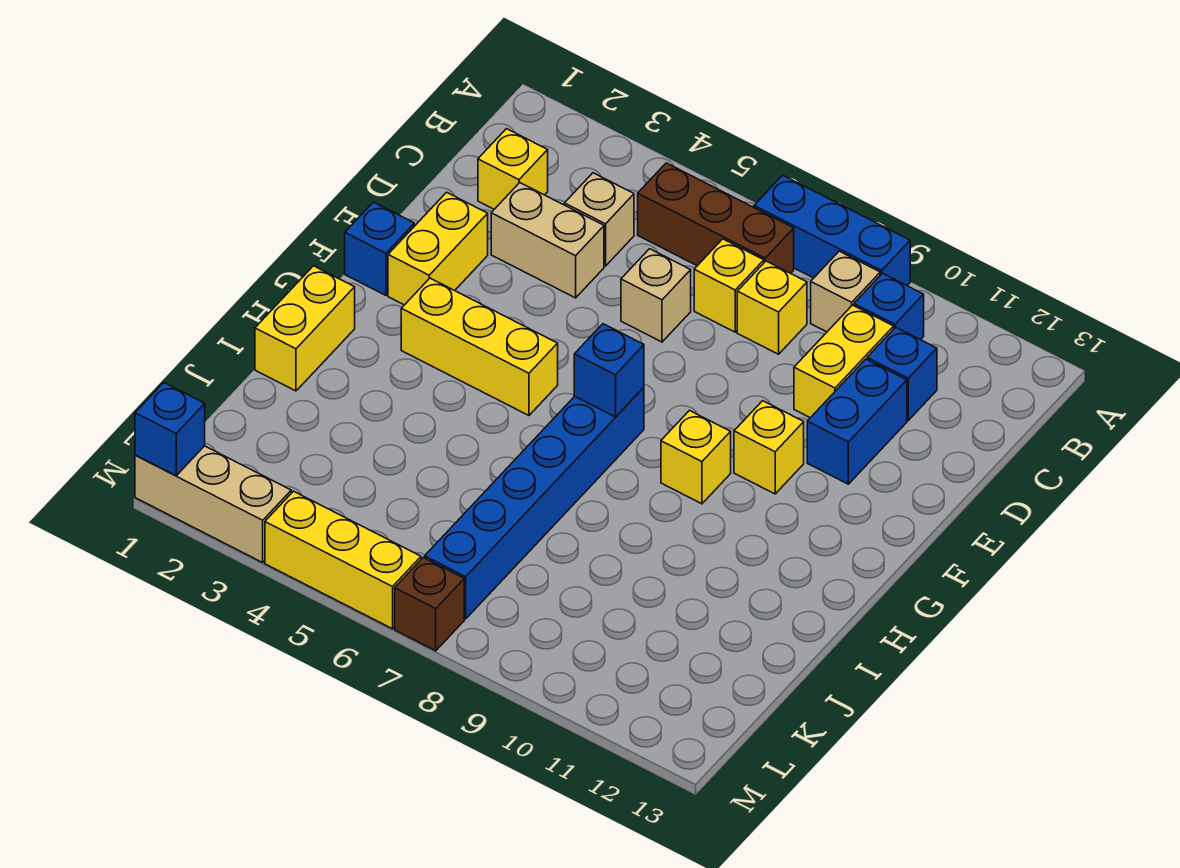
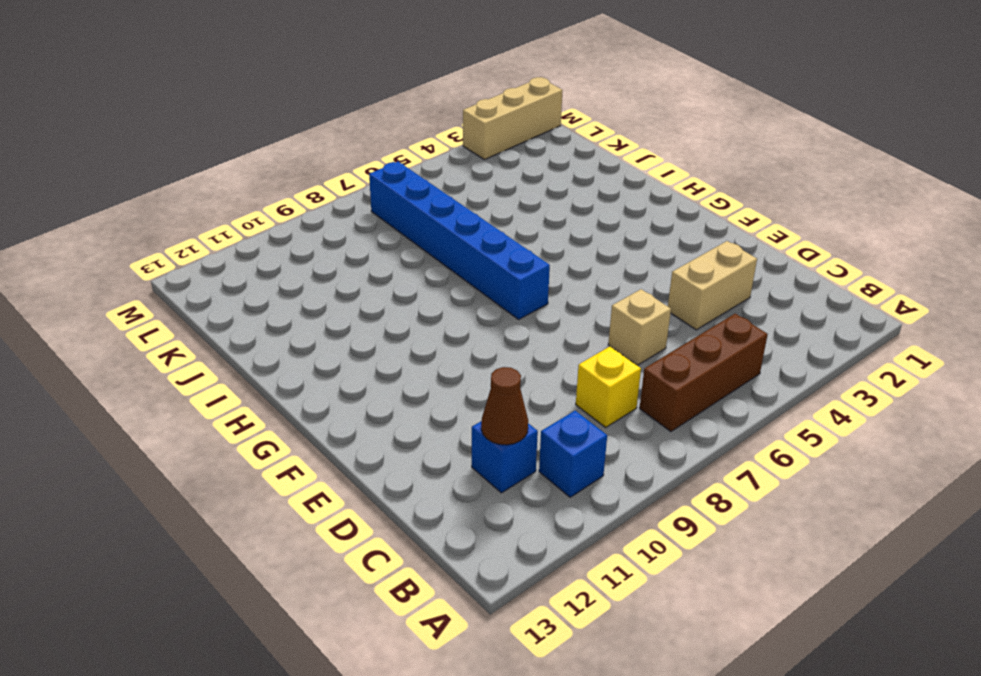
brown cone C11 level 2 -> none
none -> blue brick A7:A9 level 1
none -> tan brick B9 level 1
none -> yellow brick C2 level 1

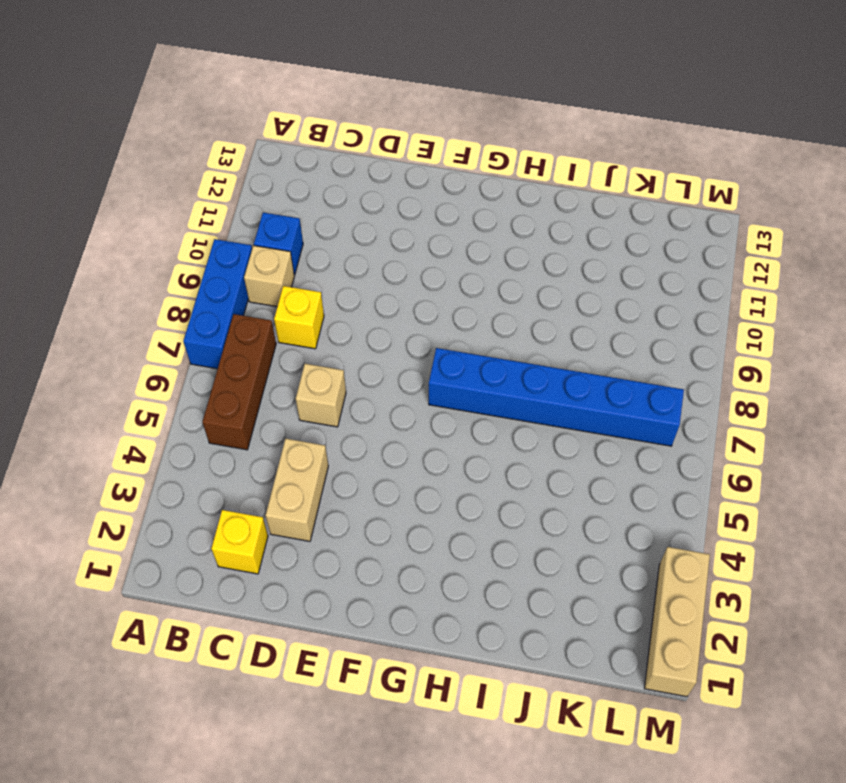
none -> tan brick C4 level 1
none -> yellow brick C7 level 1
none -> yellow brick C10:D10 level 1

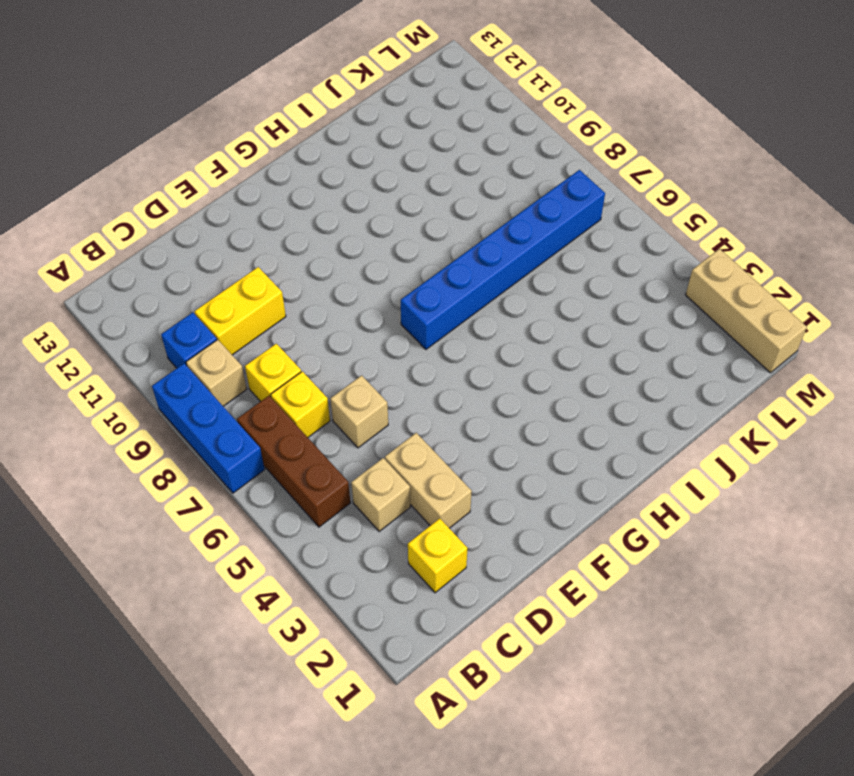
none -> blue brick C11 level 1
none -> blue brick D11:E11 level 1
none -> yellow brick E2:F2 level 1

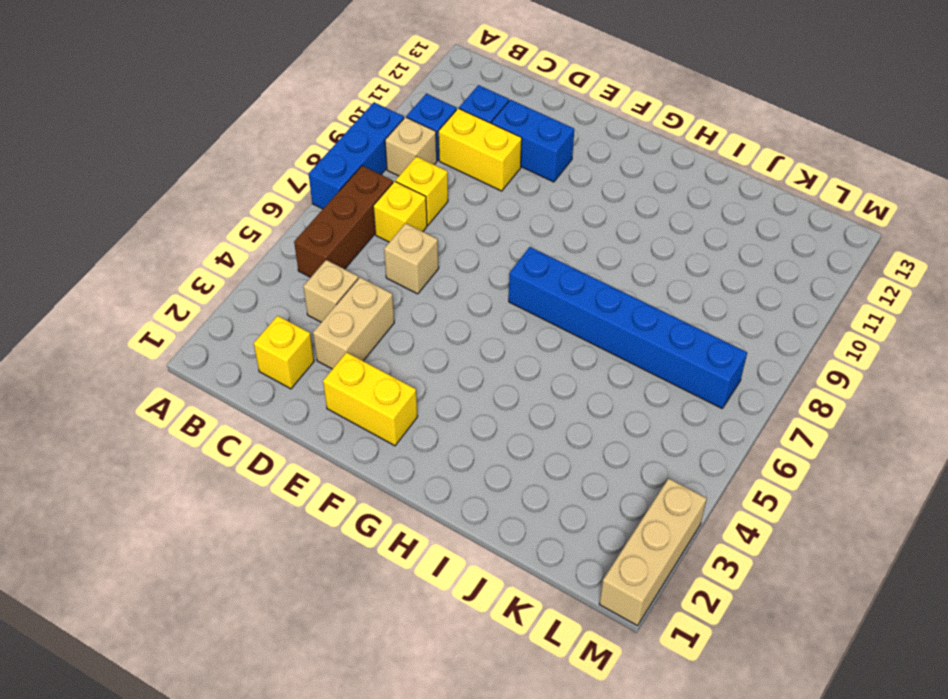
none -> blue brick F1 level 1
none -> yellow brick F10 level 1
none -> yellow brick G3:G5 level 1

